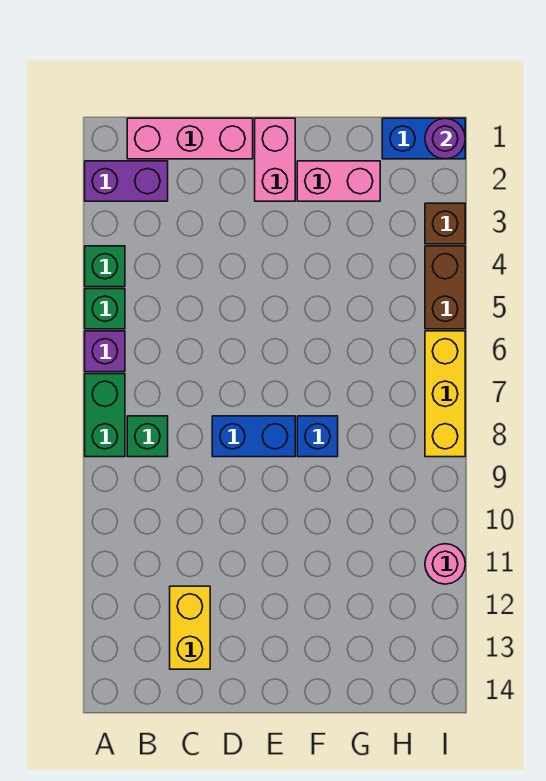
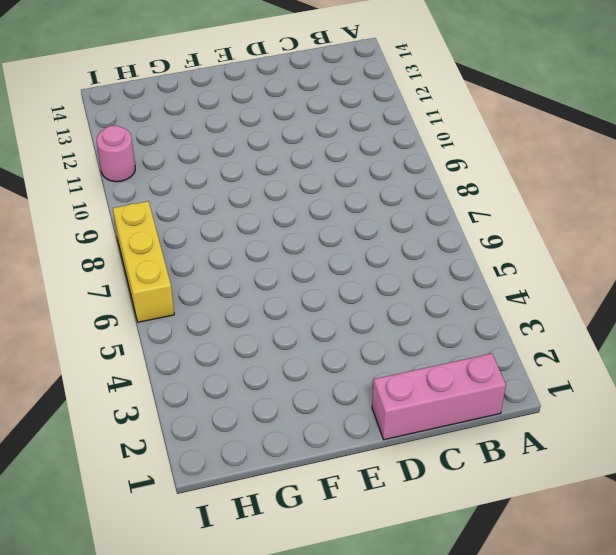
none -> purple brick A2:B2 level 1
none -> green brick A4 level 1
none -> green brick A5 level 1

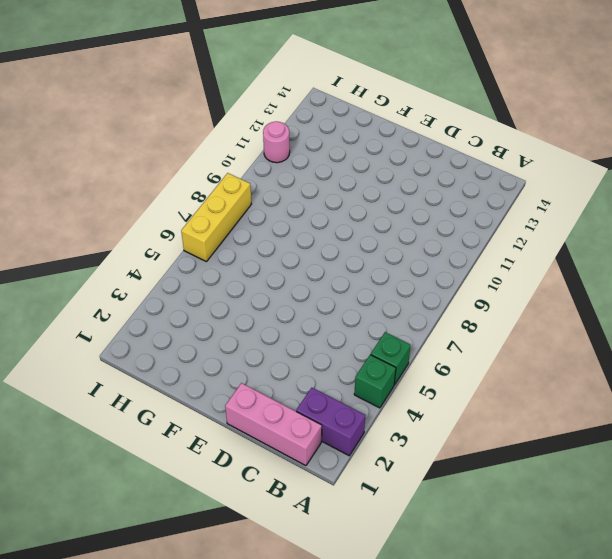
none -> purple brick A6 level 1
none -> green brick A7:A8 level 1
none -> green brick B8 level 1

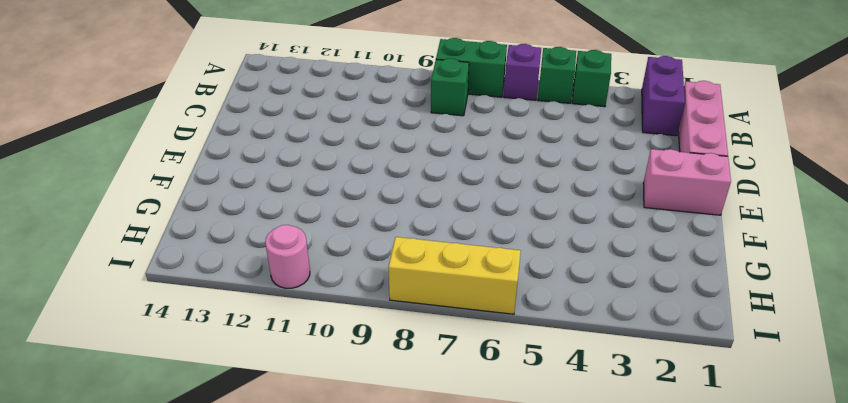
none -> yellow brick C12:C13 level 1
none -> blue brick D8:E8 level 1
none -> pink brick F2:G2 level 1

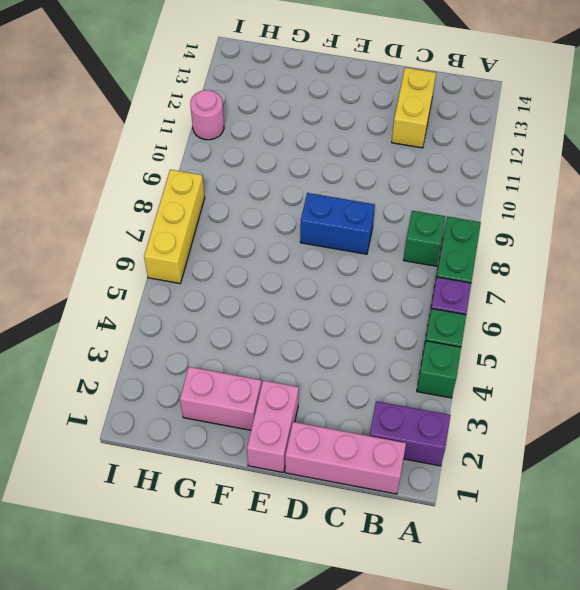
none -> blue brick F8 level 1
none -> blue brick H1:I1 level 1
none -> brown brick I3 level 1

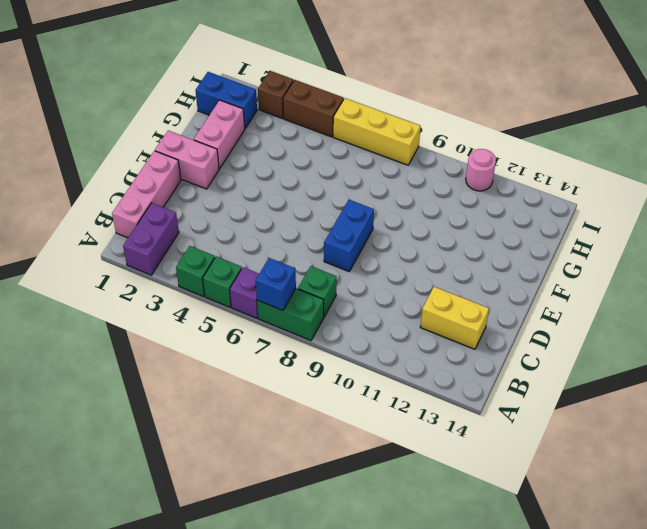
blue brick A7 level 2 -> blue brick F8 level 1
blue brick H1:H2 level 1 -> blue brick H1:I1 level 1
none -> purple round brick I1 level 2

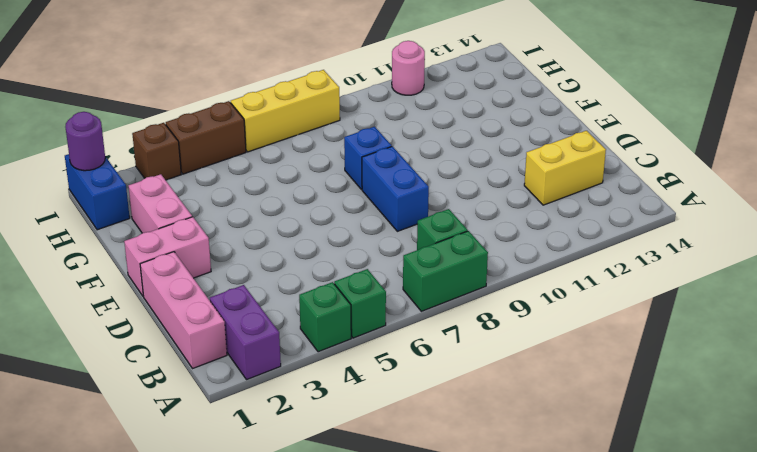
none -> purple brick A6 level 1

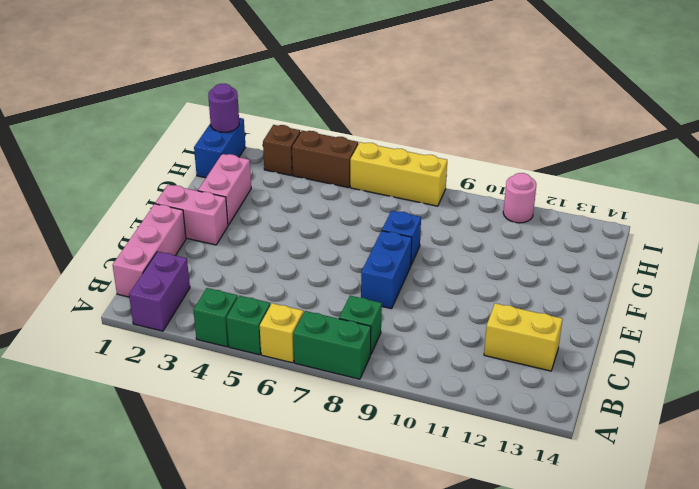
yellow brick A6 level 1 -> purple brick A6 level 1

